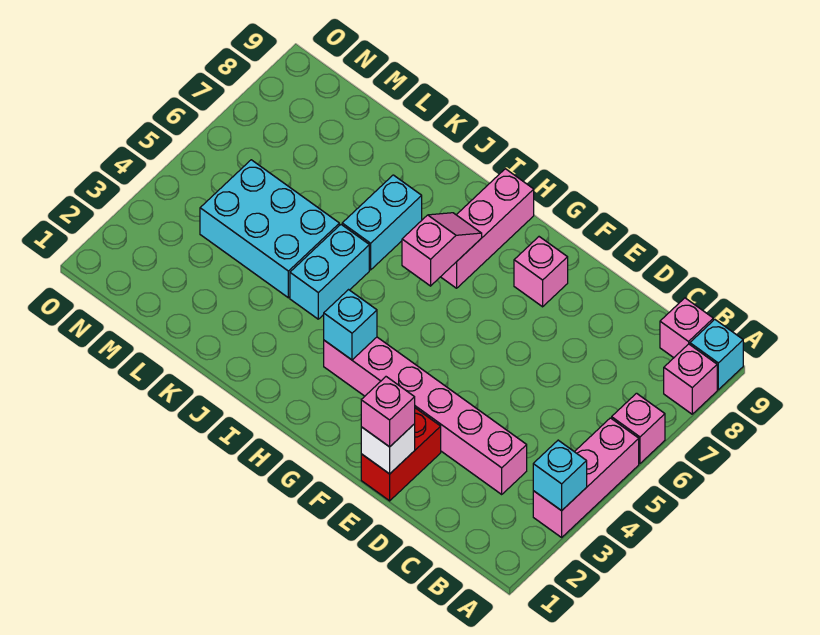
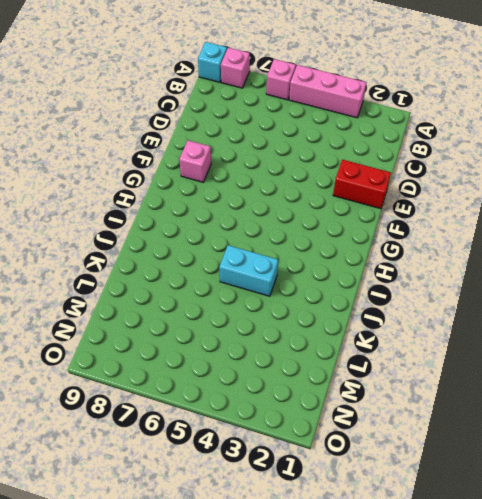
none -> pink brick B9 level 1
none -> pink brick C3:H3 level 1
none -> pink brick H7:H9 level 1

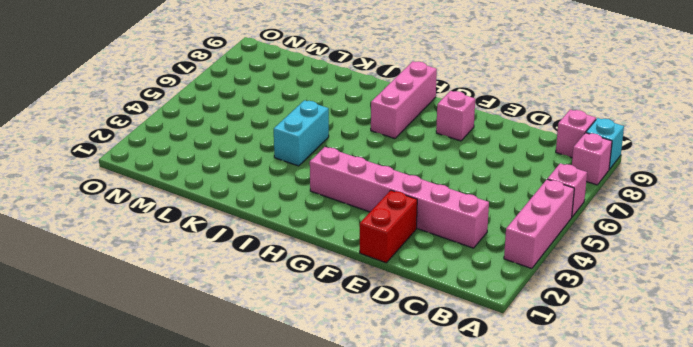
none -> cyan brick J6:J7 level 1
none -> cyan brick K4:M5 level 1
none -> cyan brick A3 level 2

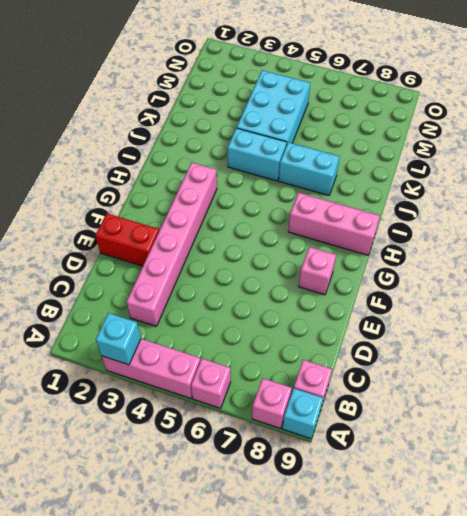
none -> white brick E1 level 2
none -> cyan brick H3 level 2
none -> pink slope H6:H7 level 2 top 6

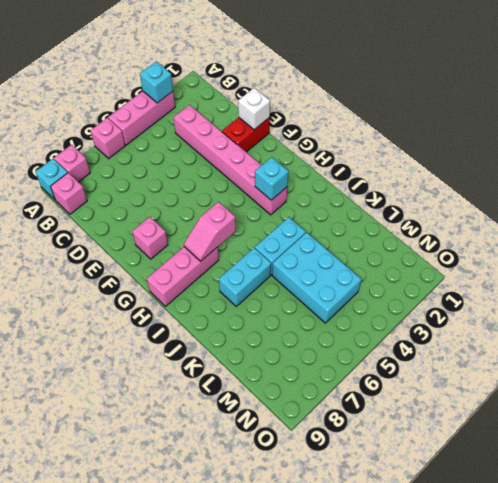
none -> pink brick E1 level 3

